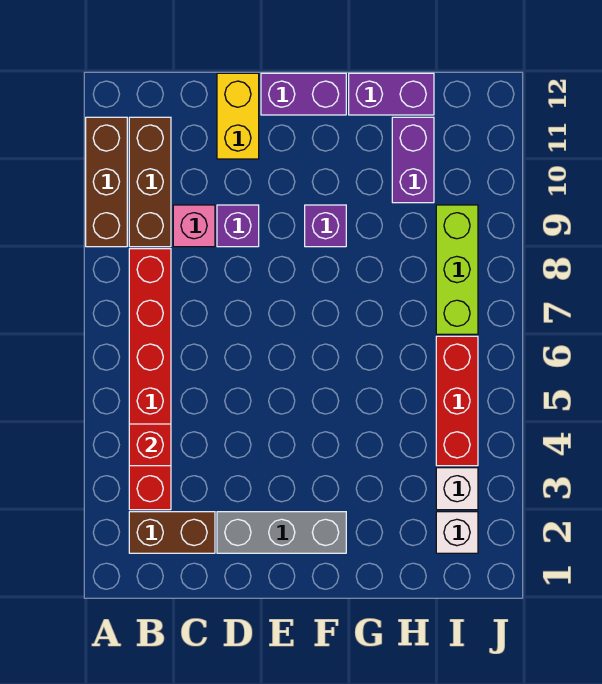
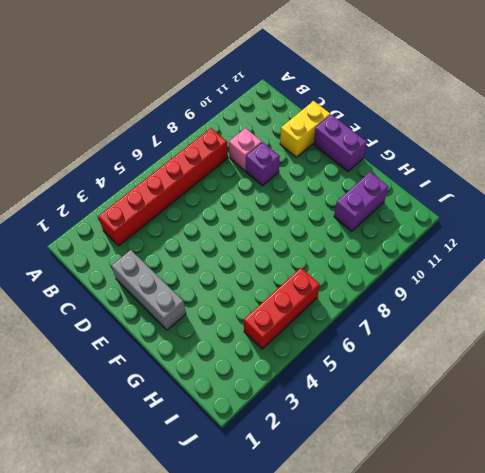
none -> brown brick A9:A11 level 1
none -> brown brick B2:C2 level 1
none -> brown brick B9:B11 level 1

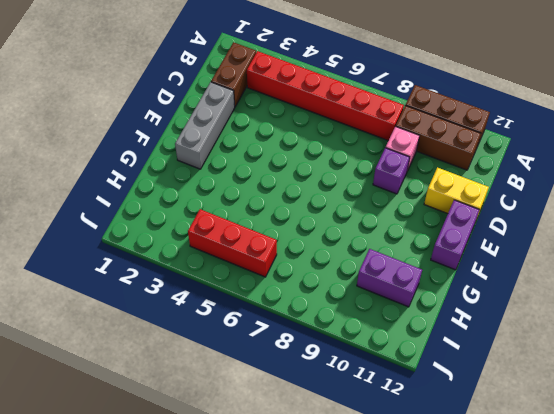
none -> purple brick F9 level 1
none -> purple brick G12:H12 level 1
none -> white brick I2 level 1

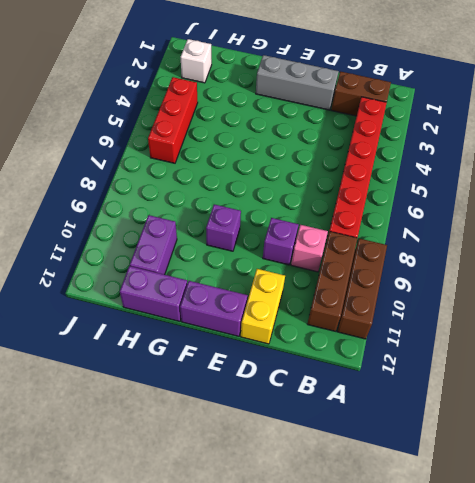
none -> white brick I3 level 1
none -> lime brick I7:I9 level 1
none -> red brick B4 level 2

